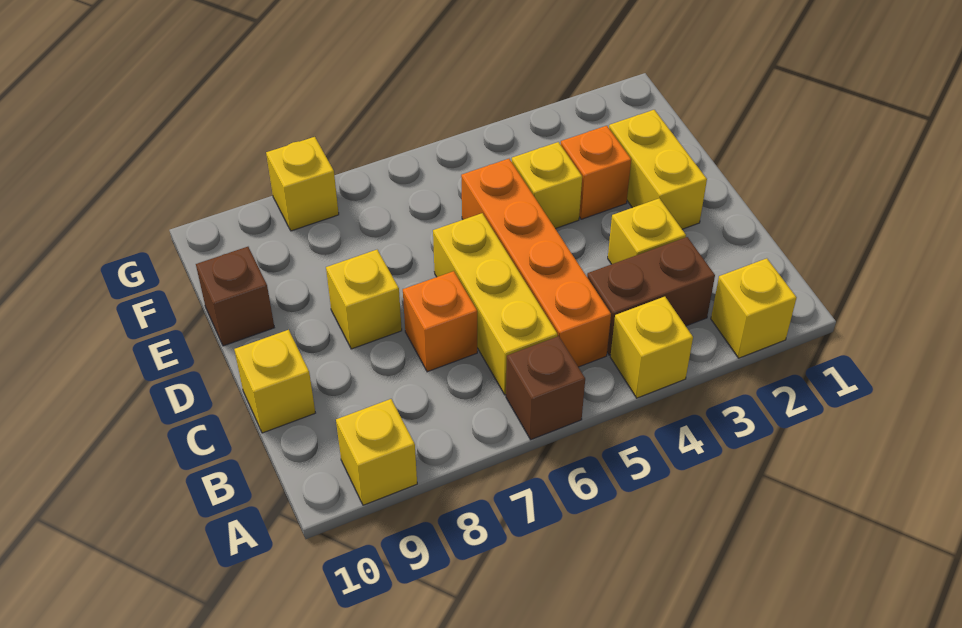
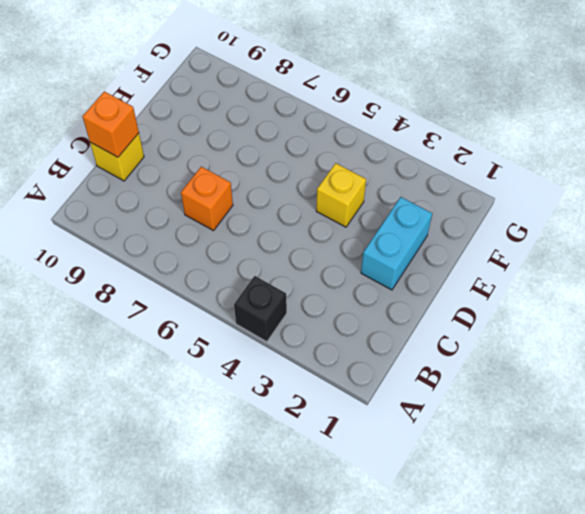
black brick A4 level 1 -> yellow brick A4 level 1
orange brick C10 level 2 -> orange brick E3 level 1
cyan brick D2:E2 level 1 -> yellow brick D2:E2 level 1
none -> yellow brick A2 level 1
none -> brown brick A6 level 1
none -> yellow brick A9 level 1

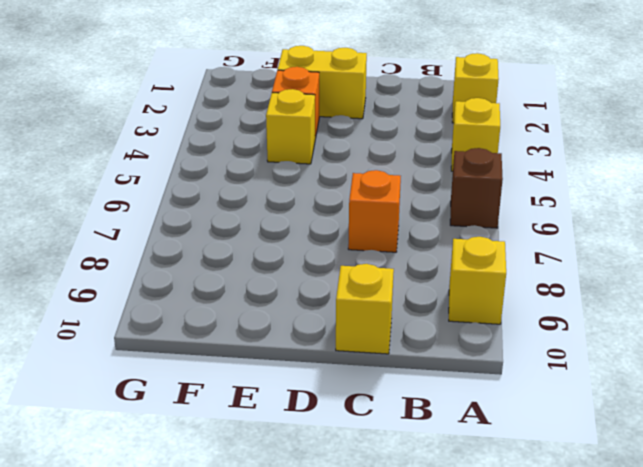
none -> brown brick B3:B4 level 1
none -> orange brick B5:E5 level 1
none -> yellow brick B6:D6 level 1

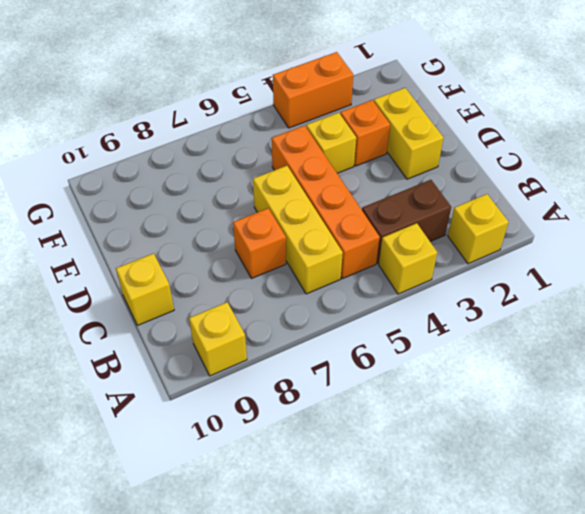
orange brick G3:G4 level 1 -> none
none -> brown brick A6 level 1
none -> yellow brick C3 level 1
none -> yellow brick D8 level 1

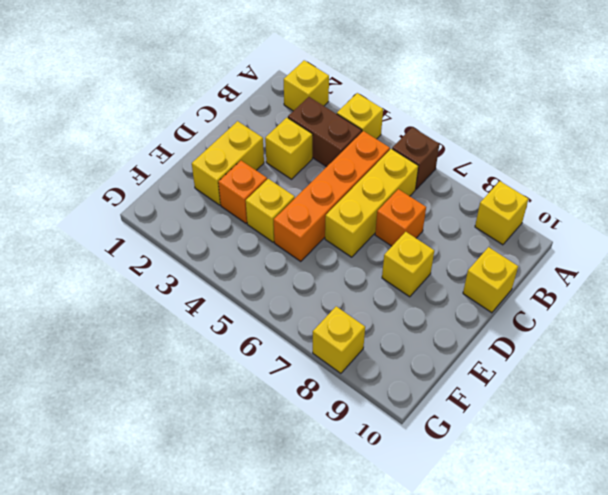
none -> brown brick E10 level 1

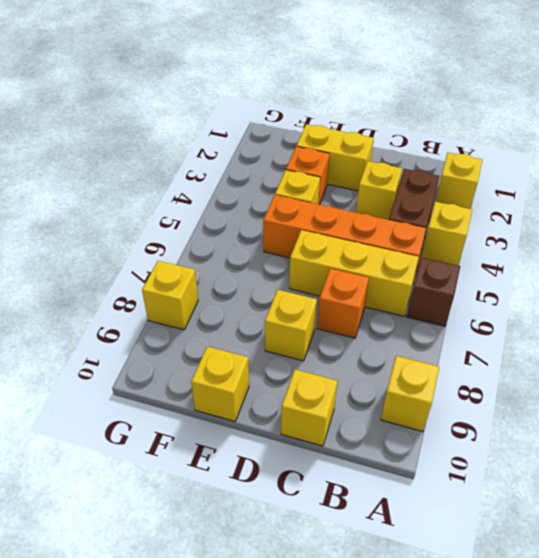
yellow brick E10 level 1 -> brown brick E10 level 1

